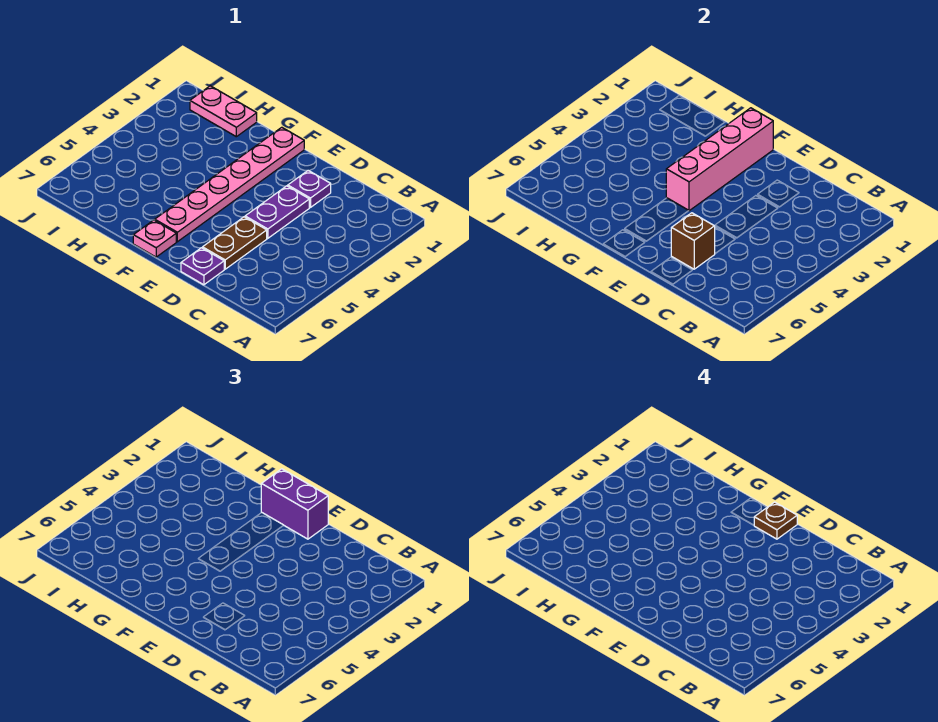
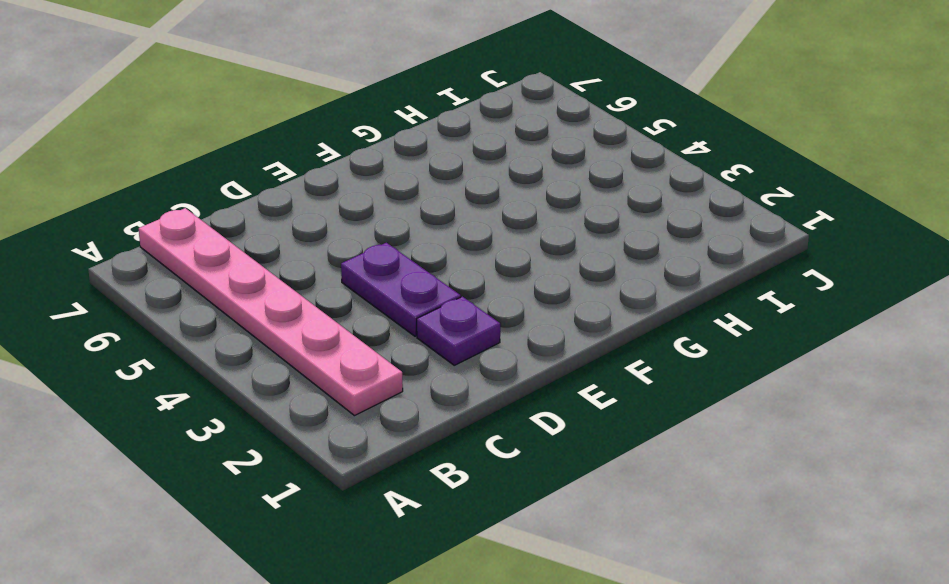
pink plate B2:B7 level 1 -> pink plate F1:F6 level 1
none -> brown plate D5:D6 level 1
none -> purple plate D7 level 1

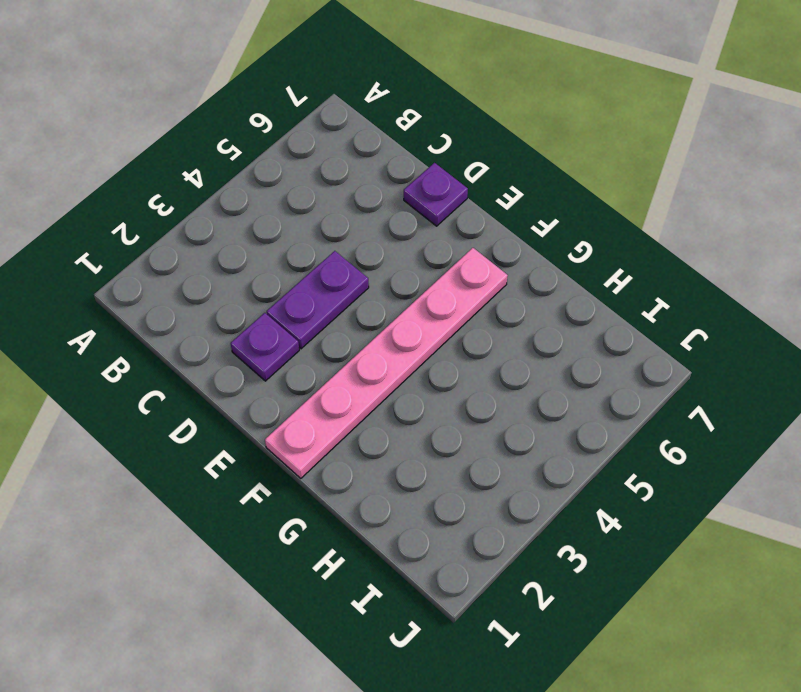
none -> brown plate D5:D6 level 1
none -> pink plate F7 level 1

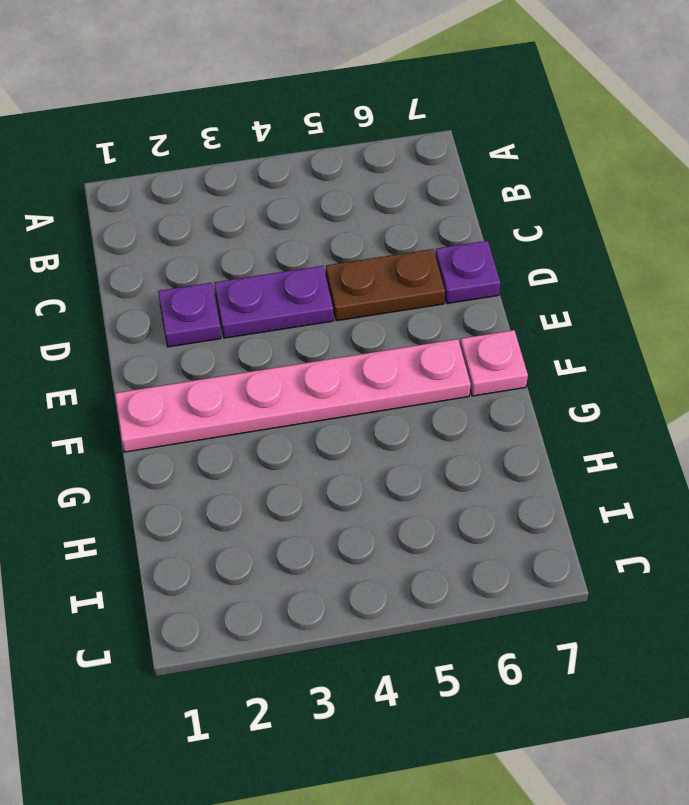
none -> pink plate H1:I1 level 1
none -> brown brick D6 level 2

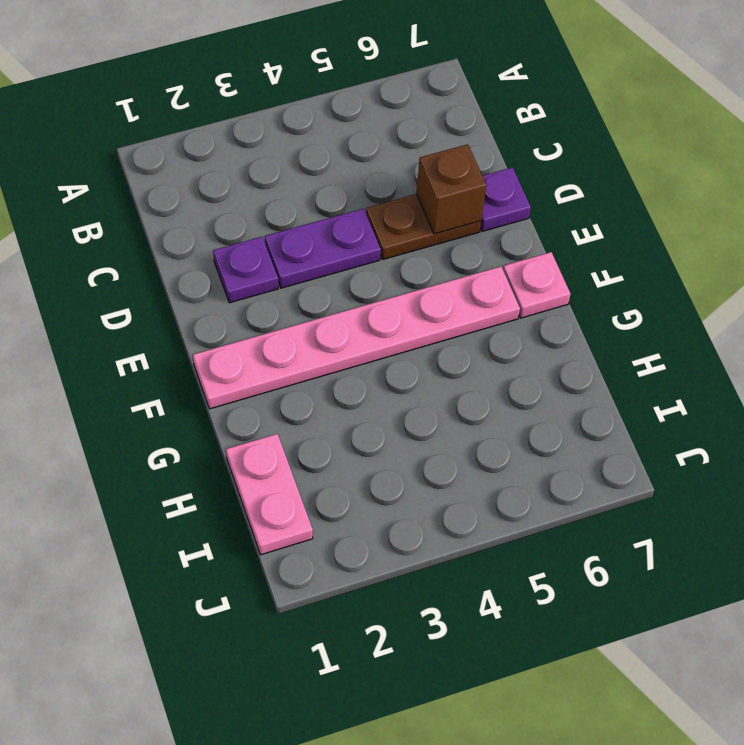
none -> pink brick F1:F4 level 2
none -> purple brick E1:F1 level 3

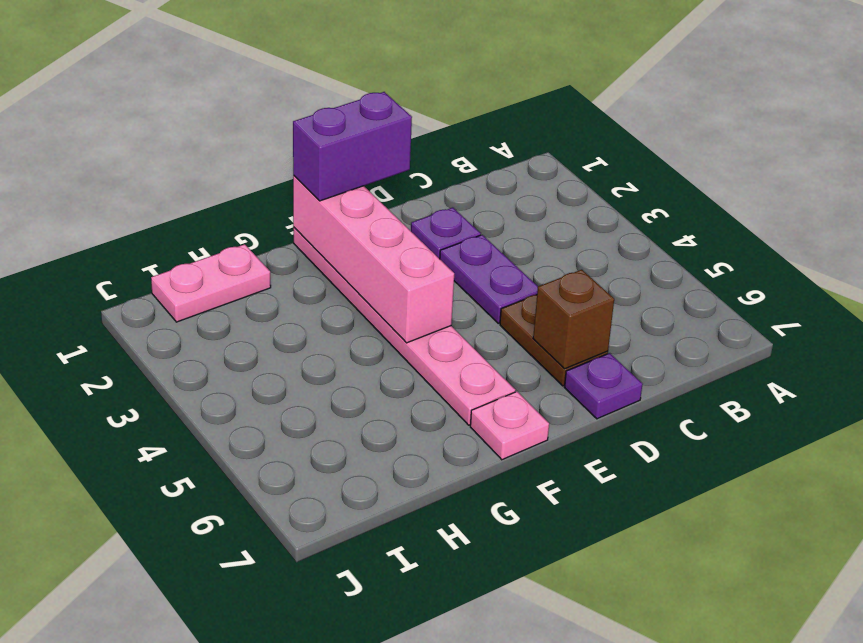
none -> brown plate E1 level 4

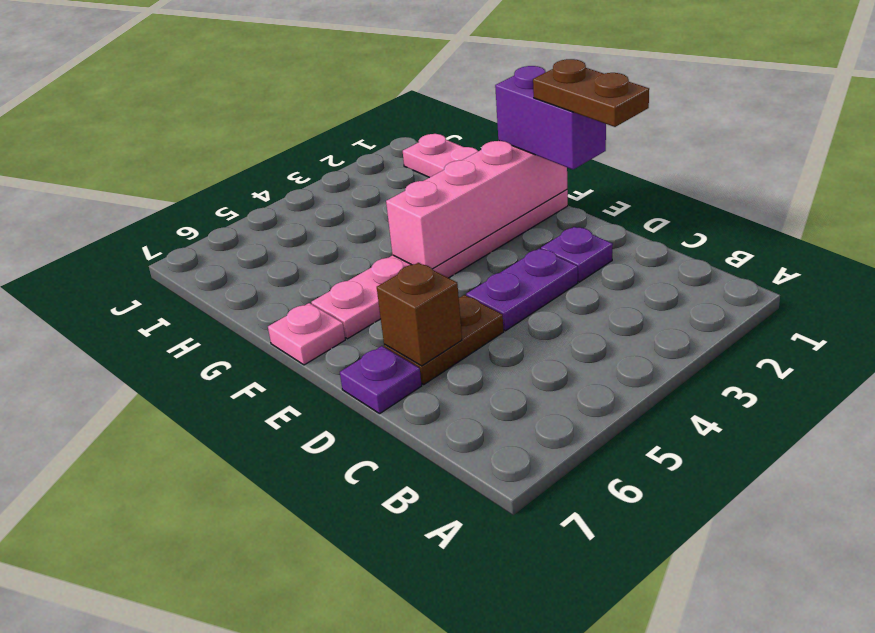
brown plate D1:E1 level 4 -> brown plate E1 level 4

